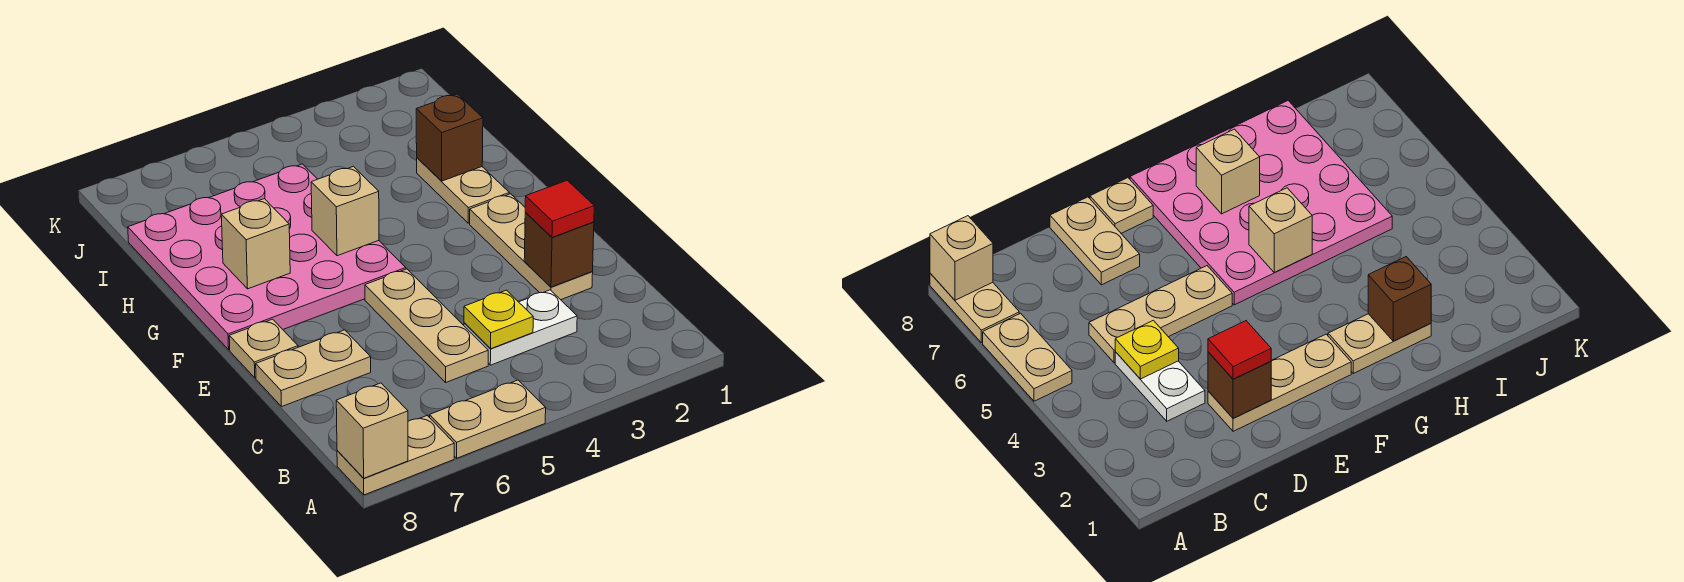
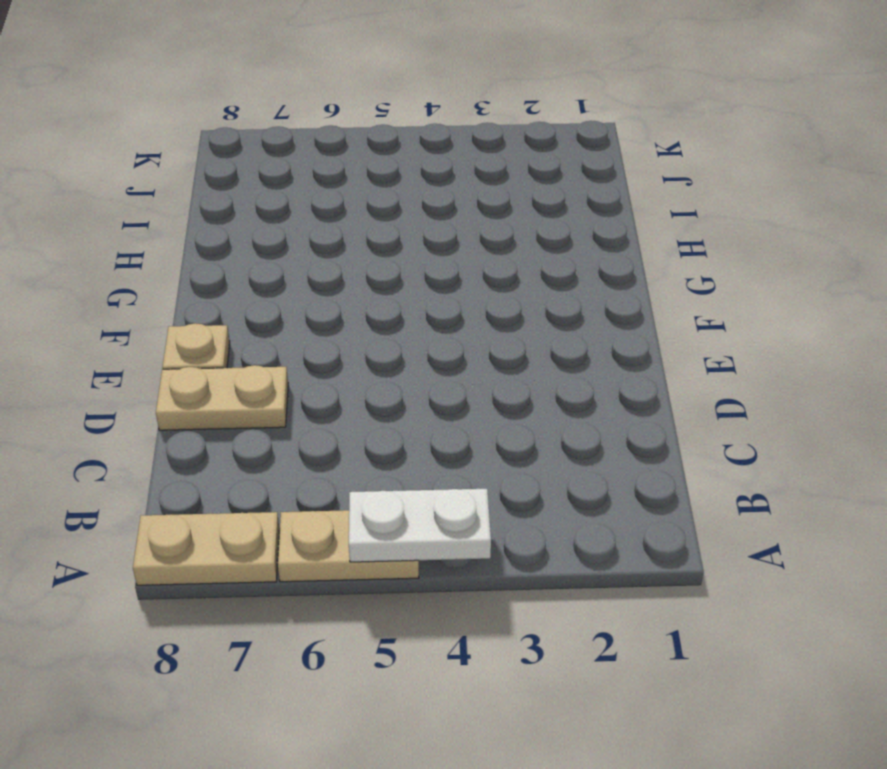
white plate A4:A5 level 2 -> white plate C3:C4 level 1
none -> tan plate C5:E5 level 1
none -> tan plate D2:F2 level 1
none -> pink plate F5:I8 level 1

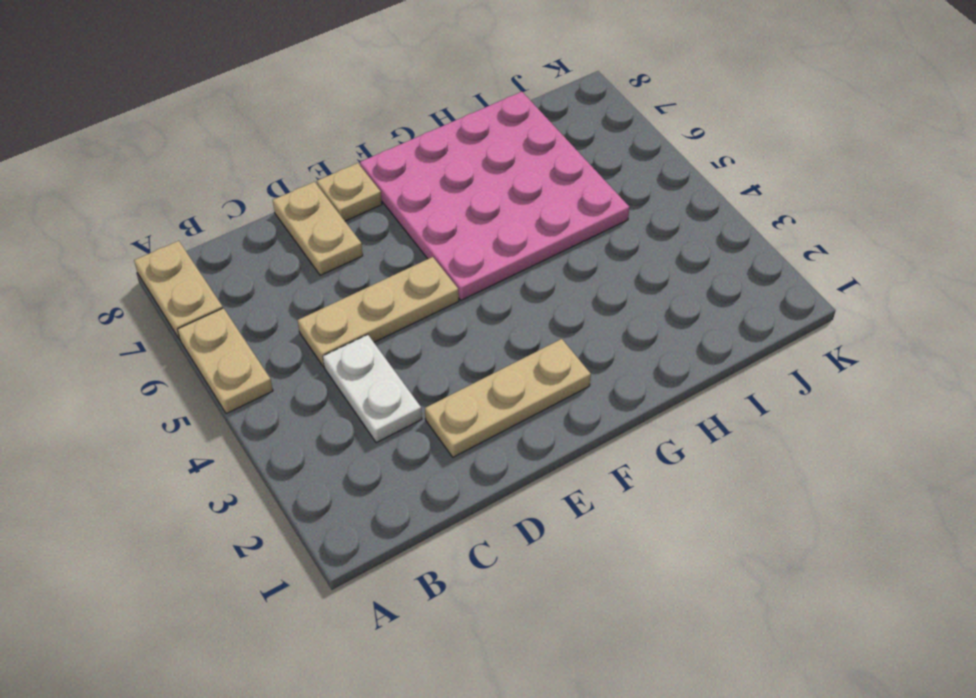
none -> tan plate G2:H2 level 1
none -> tan brick A8 level 2
none -> yellow plate C4 level 2

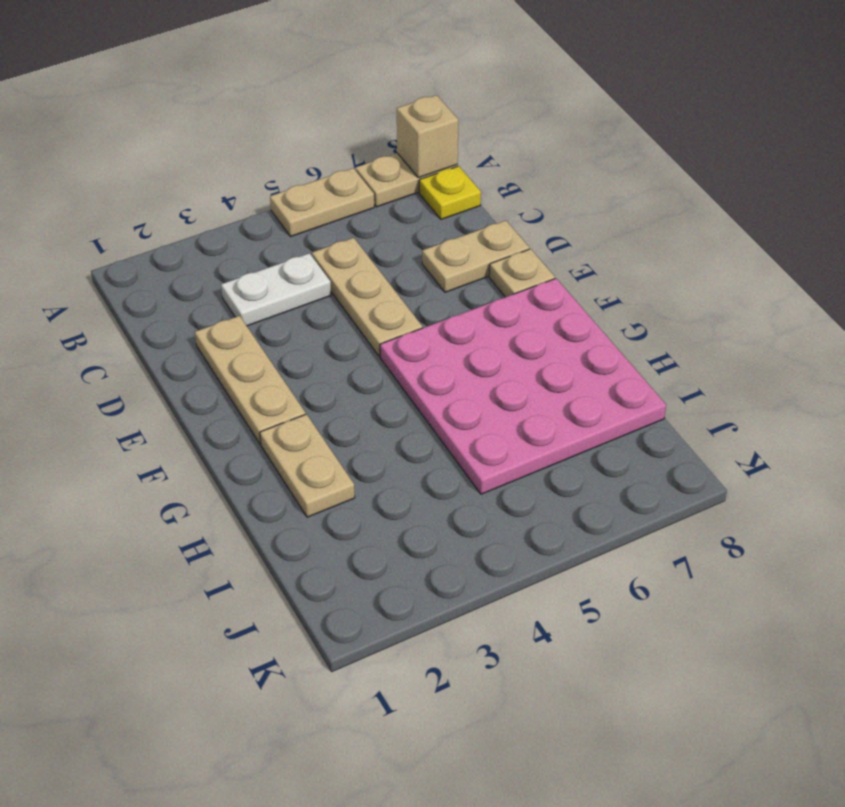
yellow plate B8 level 1 -> yellow plate C4 level 2
none -> brown brick D2 level 2
none -> tan brick G5 level 2
none -> tan brick G7 level 2

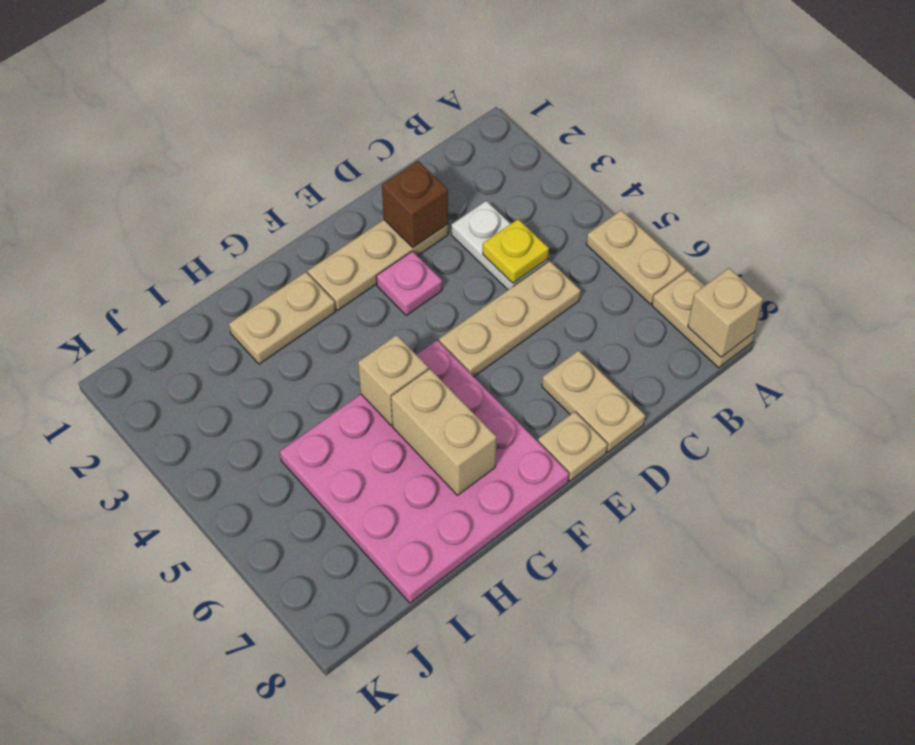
pink plate E3 level 1 -> none
tan brick G6:G7 level 2 -> tan brick G7 level 2
none -> brown brick H2 level 2
none -> red tile D2 level 3

